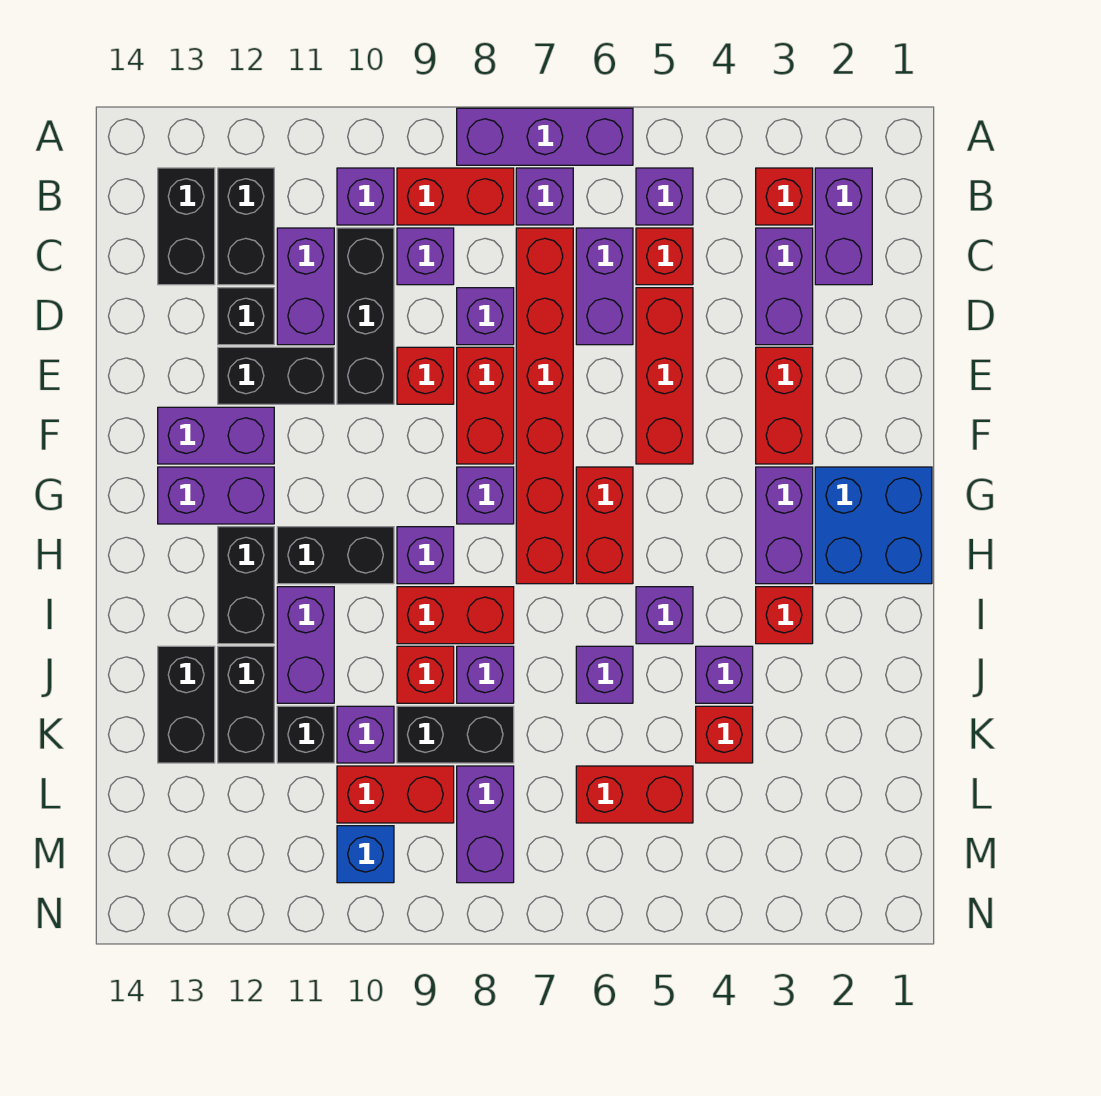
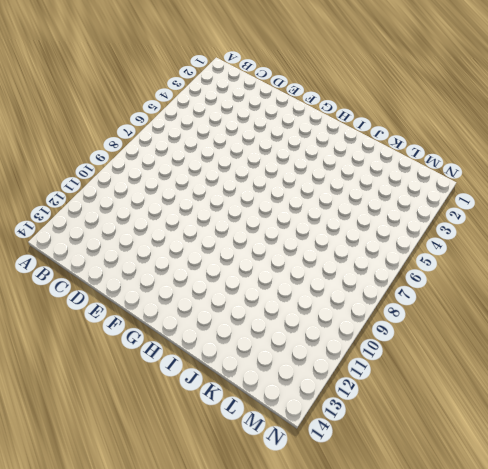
none -> purple brick A6:A8 level 1
none -> purple brick B2:C2 level 1
none -> red brick B3 level 1
none -> purple brick B5 level 1

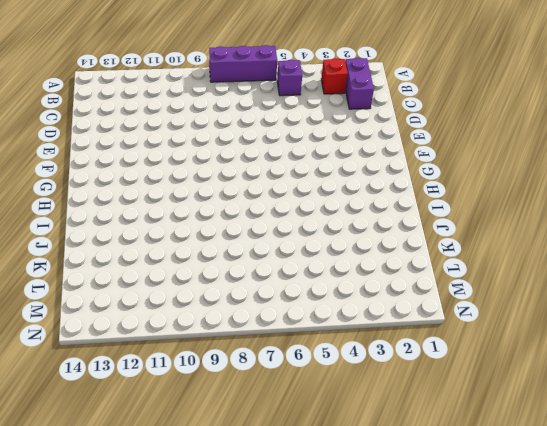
none -> purple brick B7 level 1
none -> red brick B8:B9 level 1
none -> purple brick B10 level 1
none -> black brick B12:C12 level 1

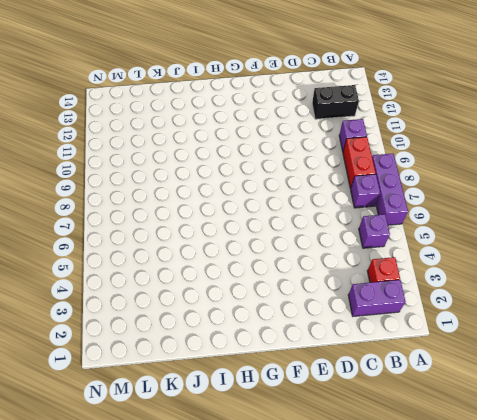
none -> black brick B13:C13 level 1
none -> purple brick C3:D3 level 1
none -> red brick C5 level 1
none -> purple brick C6:D6 level 1

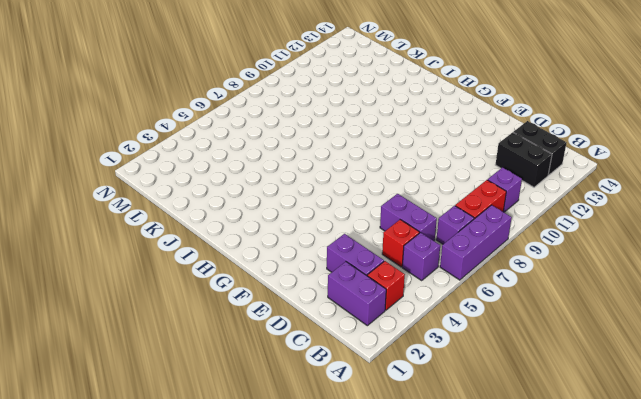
none -> red brick C7:H7 level 1
none -> purple brick C9 level 1
none -> black brick C10:E10 level 1
none -> purple brick C11:D11 level 1

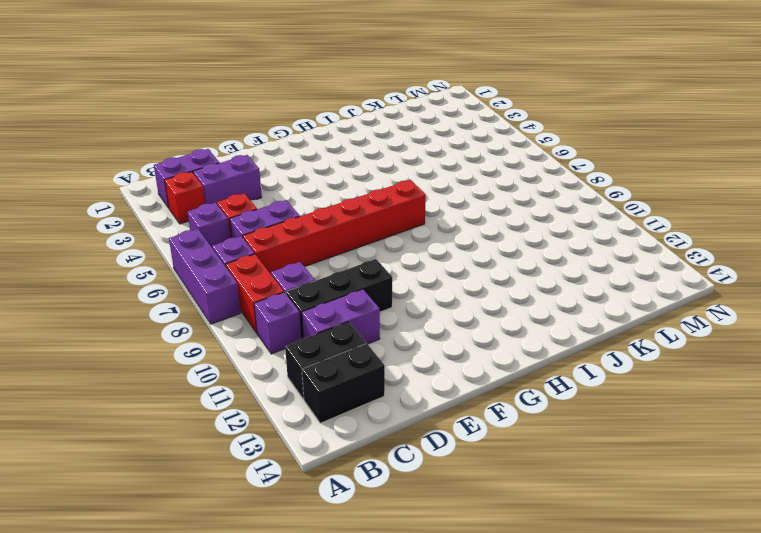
none -> red brick D5:F5 level 1
none -> purple brick D8 level 1
none -> black brick D12 level 1
none -> red brick E3:F3 level 1

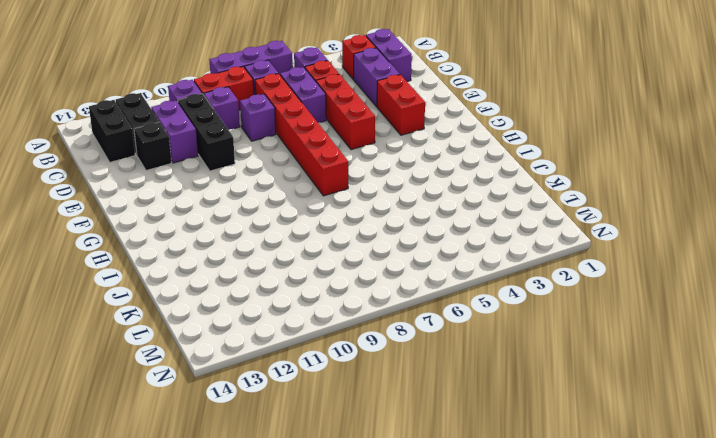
none -> red brick E8:F8 level 1
none -> red brick E9 level 1
none -> black brick E11:E12 level 1
none -> purple brick F12:F13 level 1

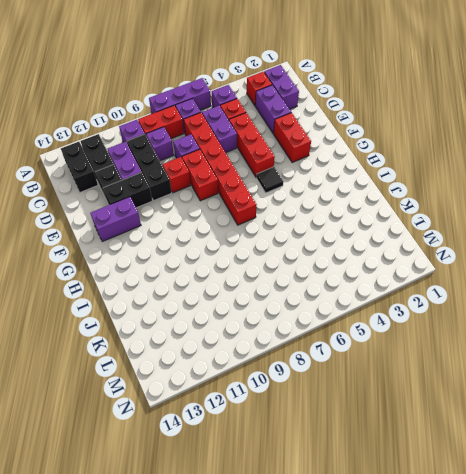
black tile G5 level 1 -> none
none -> blue brick G1:H2 level 1
none -> purple brick G3:H3 level 1
none -> red brick G6:H6 level 1
none -> purple brick G8 level 1

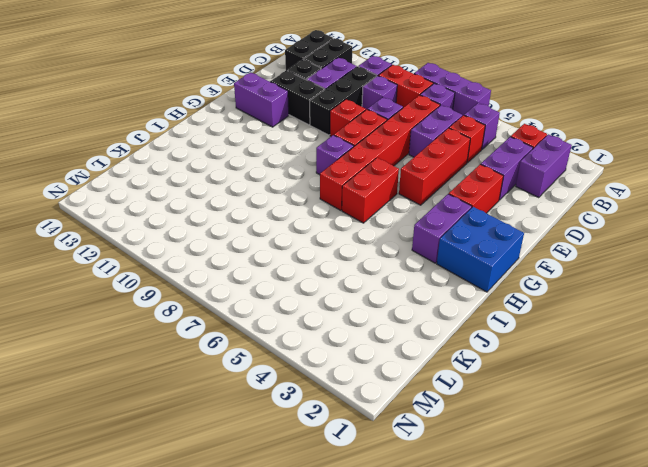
none -> purple brick G12:G13 level 1
none -> purple brick H9 level 1
none -> black brick H10:H11 level 1
none -> black brick H12:I12 level 1

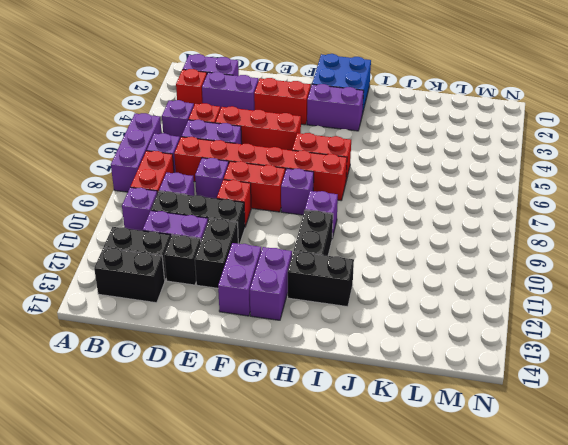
none -> red brick I3 level 1
none -> purple brick I5 level 1
none -> red brick I8:I9 level 1
none -> purple brick I11:J11 level 1

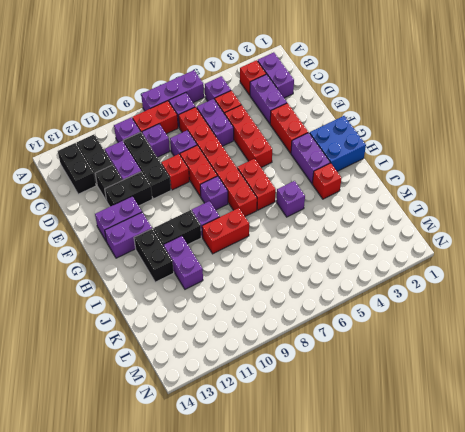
none -> purple brick J4 level 1
none -> purple brick J6 level 1
none -> purple brick J8 level 1
none -> red brick J9 level 1

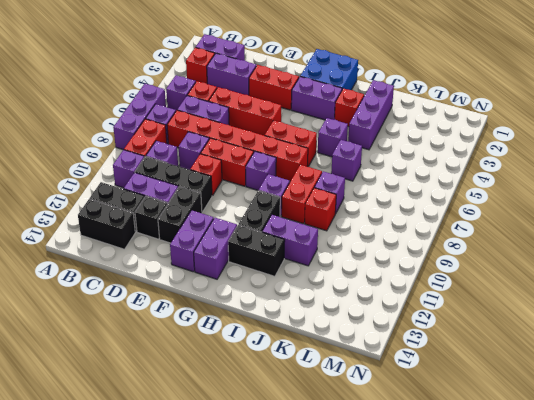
purple brick J2:J4 level 1 -> purple brick J4 level 1
none -> black brick J12:K12 level 1
none -> black brick J13:K13 level 1
none -> red brick K4 level 1
none -> black brick K8:K9 level 1

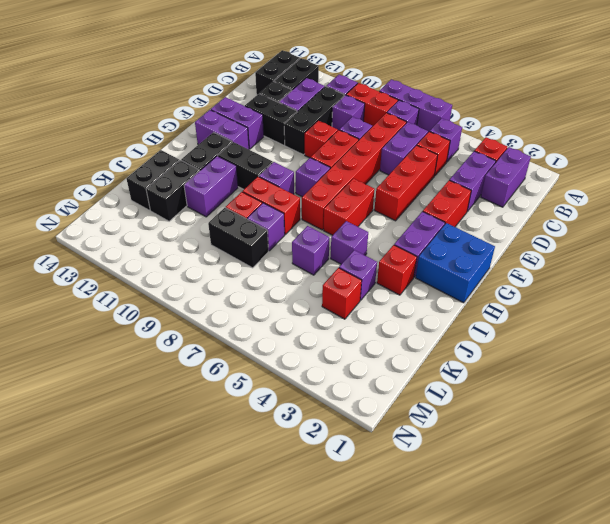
none -> purple brick K10 level 1
none -> black brick K11 level 1
none -> red brick L5:L6 level 1
none -> purple brick L8:M8 level 1

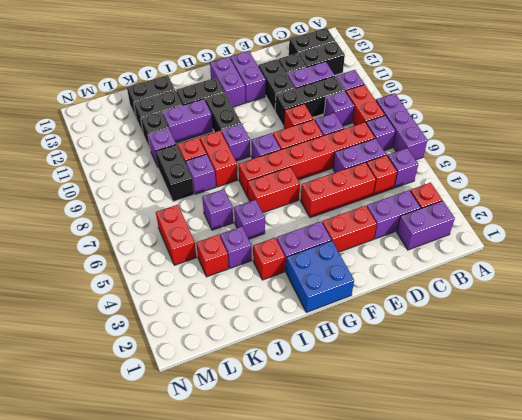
none -> purple brick L8:M8 level 1
none -> red brick L9:L10 level 1
none -> blue brick M10 level 1

